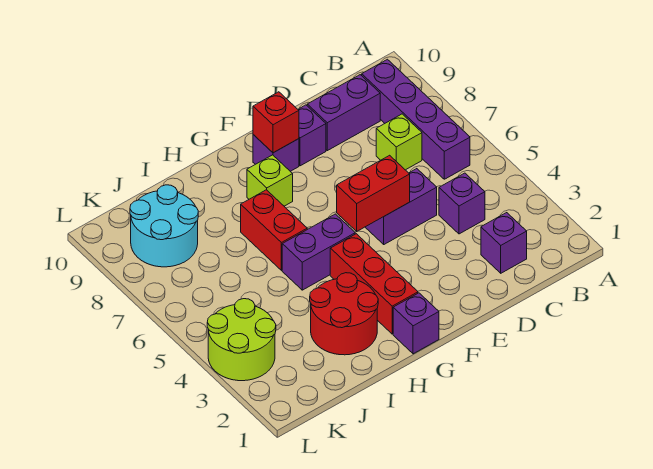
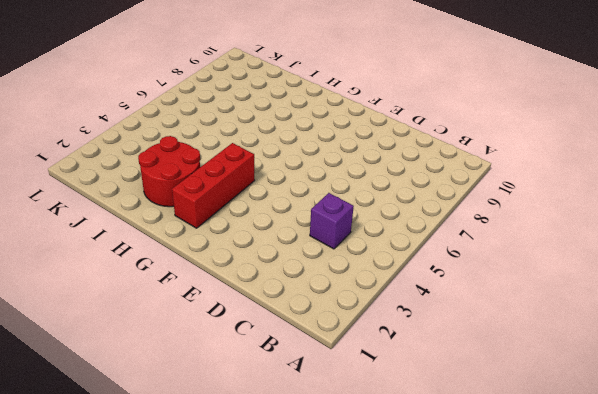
none -> purple brick B6:B9 level 1
none -> purple brick C2 level 1
none -> lime brick C7 level 1

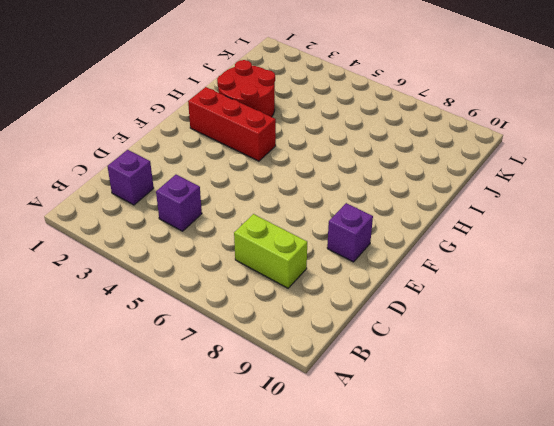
lime brick C7:C8 level 1 -> lime brick C7 level 1
none -> purple brick B6:B9 level 1
none -> purple brick C9:D9 level 1
none -> purple brick D5:E5 level 1

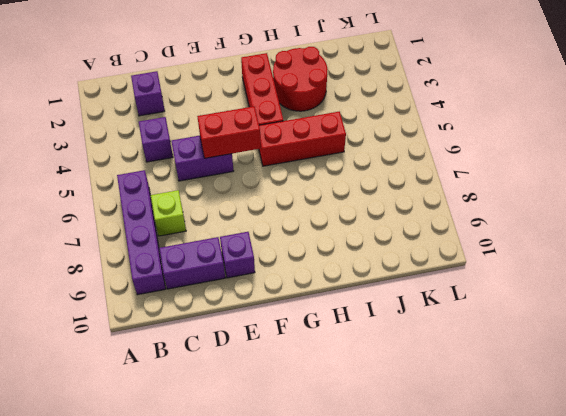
red brick G5:I5 level 1 -> purple brick G5:H5 level 1
none -> purple brick F9 level 1
none -> purple brick G1 level 1
none -> lime brick G8 level 1

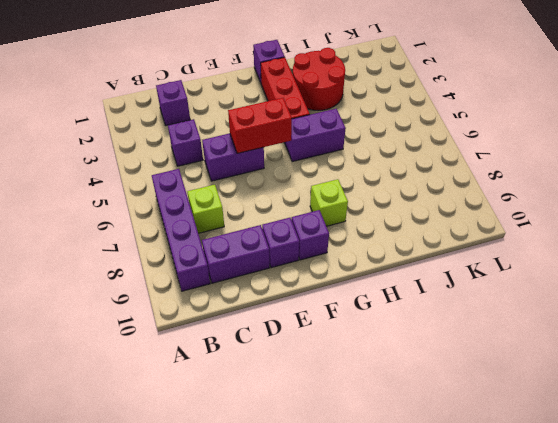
none -> red brick H6:H7 level 1
none -> cyan round brick J8:K9 level 1
none -> lime round brick K3:L4 level 1

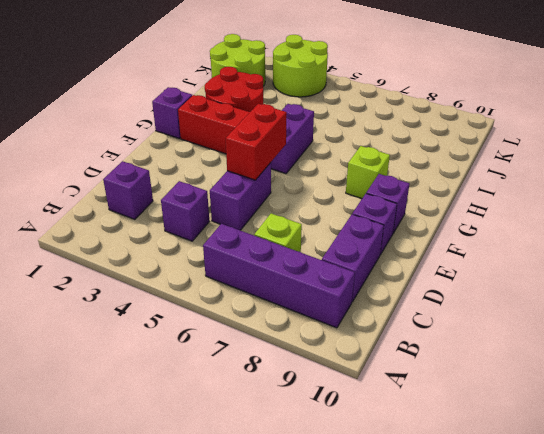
lime round brick J1:K2 level 1 -> none
none -> red brick H6:H7 level 1
none -> cyan round brick J8:K9 level 1
none -> red brick F9 level 2

